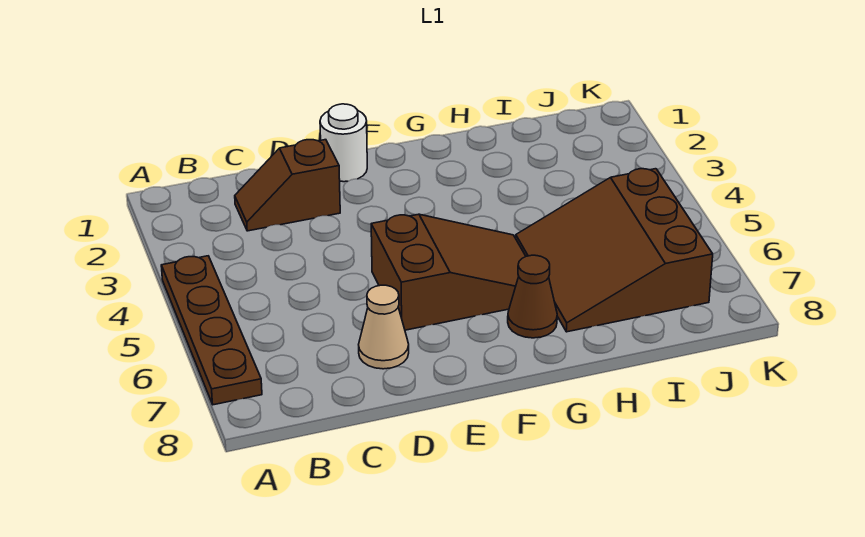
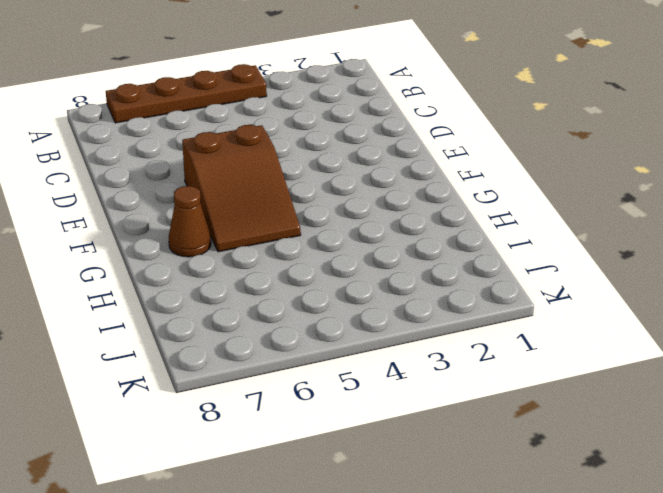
none -> brown slope C2:D2 level 1 top D
none -> tan cone D7 level 1

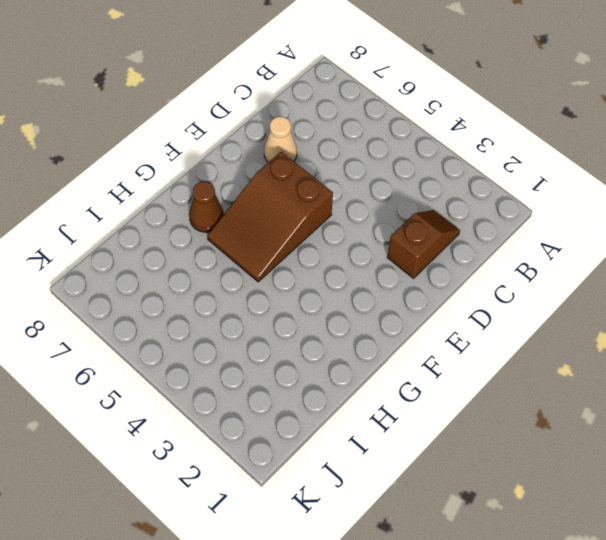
none -> brown plate A4:A7 level 1
none -> white round brick E1 level 1

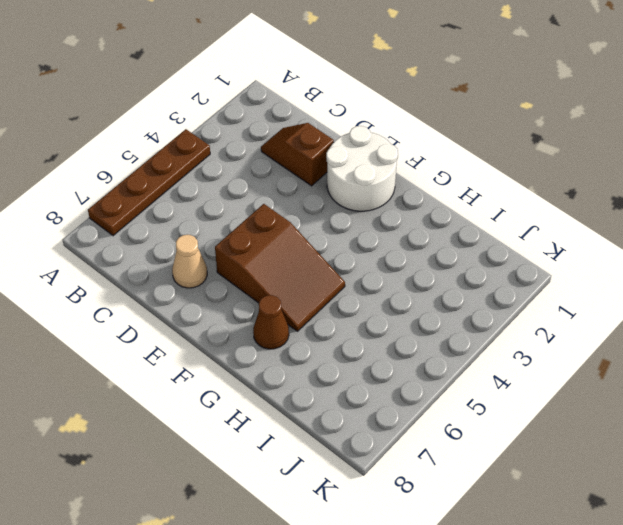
white round brick E1:F2 level 1 -> white round brick E1 level 1
none -> brown slope H5:J7 level 1 top J

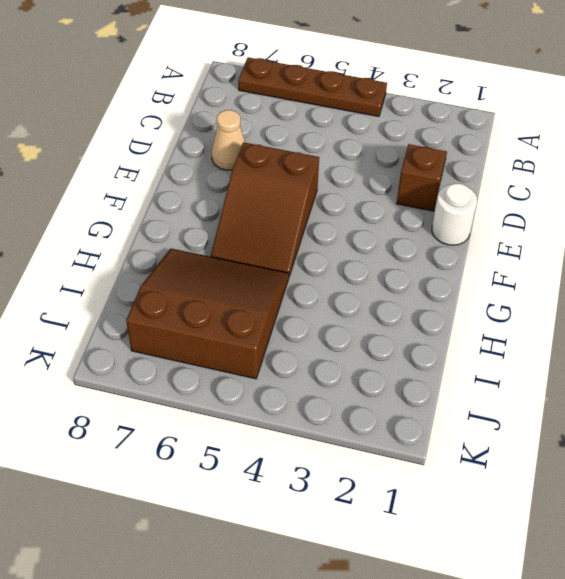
none -> brown cone G7 level 1

